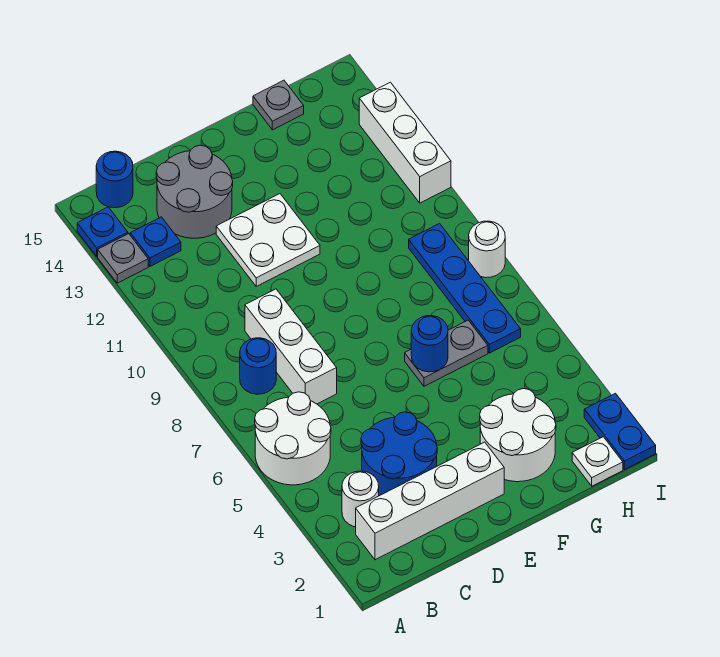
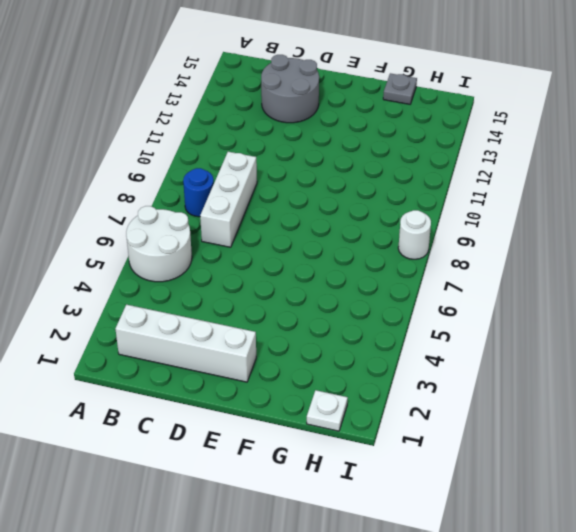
none -> grey plate A13 level 1
none -> blue plate A14 level 1
none -> white round brick B3 level 1

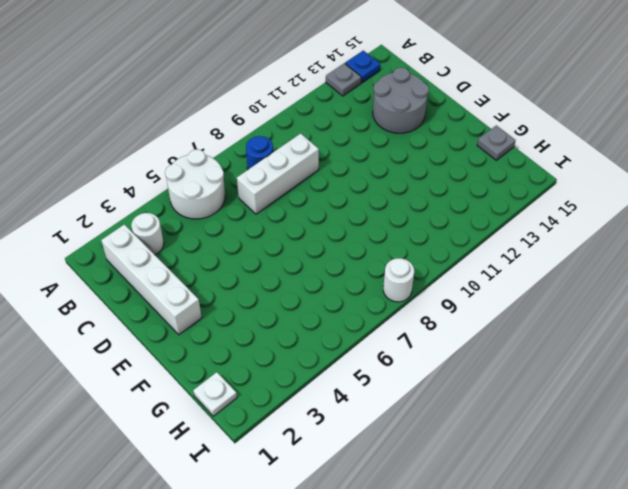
none -> blue plate B13 level 1
none -> blue round brick B15 level 1
none -> blue round brick C3:D4 level 1

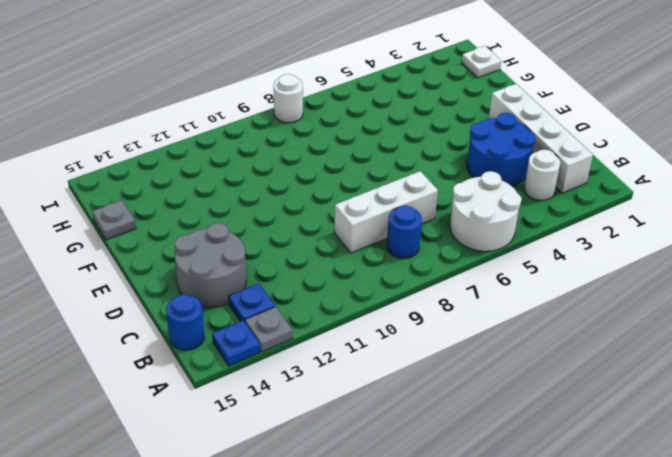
none -> white plate D11:E12 level 1
none -> white round brick F2:G3 level 1
none -> grey plate F6:G6 level 1

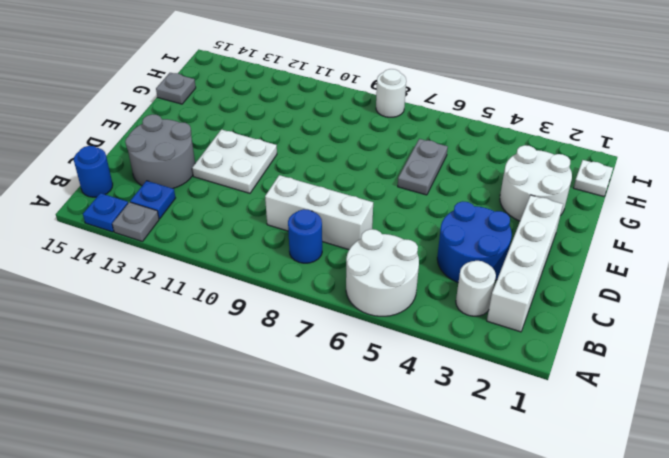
none -> blue plate H6:H9 level 1
none -> blue plate I1:I2 level 1
none -> white brick I11:I13 level 1

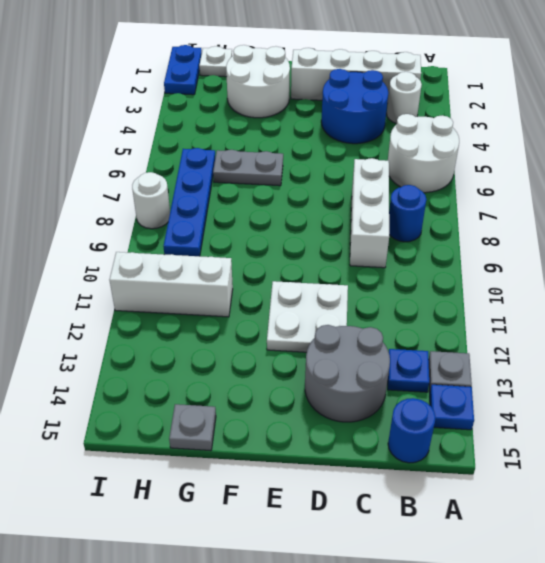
white brick G11:I11 level 1 -> white brick I11:I13 level 1
none -> blue round brick F6 level 2

